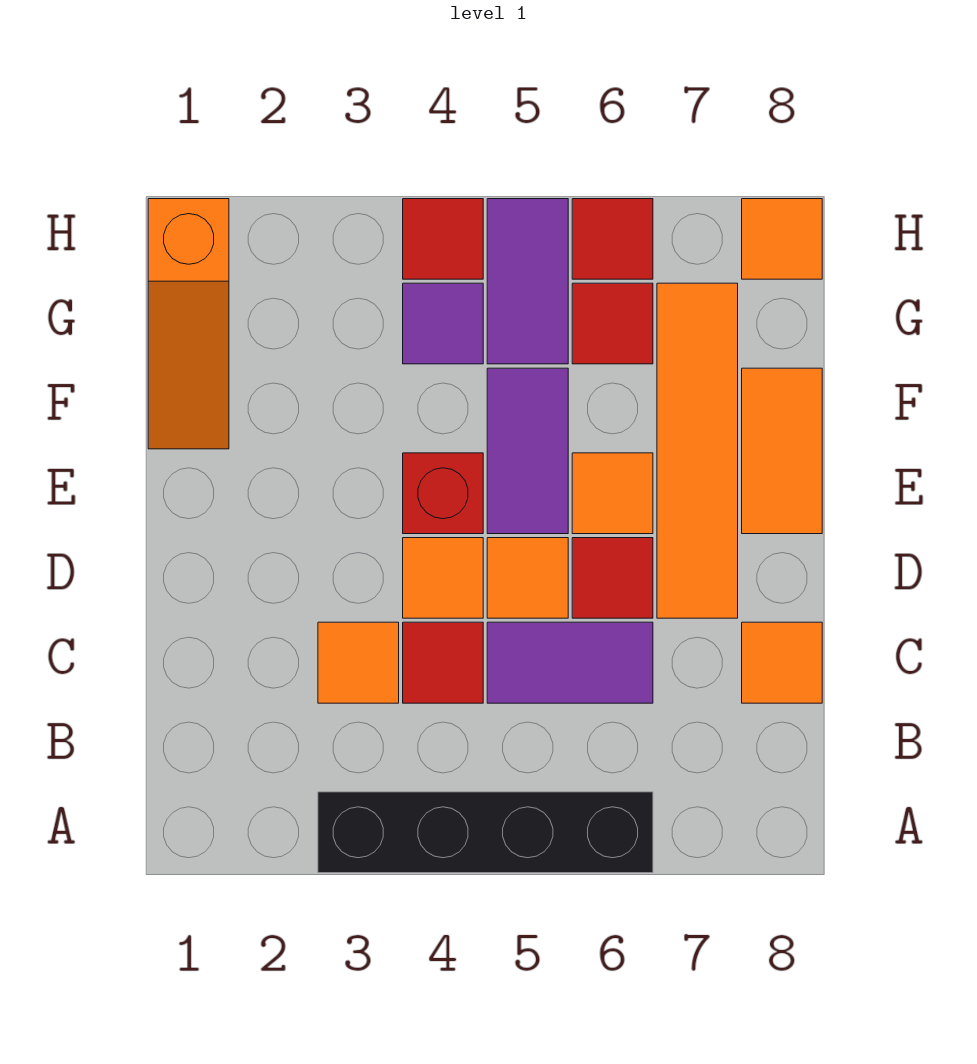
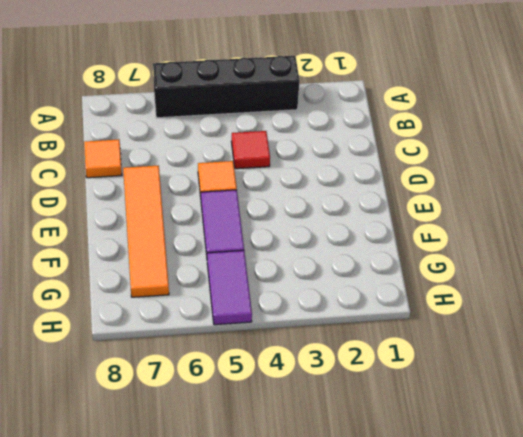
none -> orange tile C3 level 1
none -> purple tile C5:C6 level 1
none -> orange tile D4 level 1

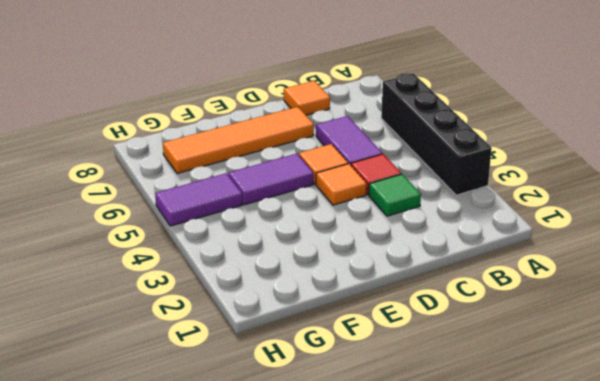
green tile C3 level 1 -> orange tile C3 level 1
none -> red tile D6 level 1
none -> red brick E4 level 1
none -> orange tile E6 level 1

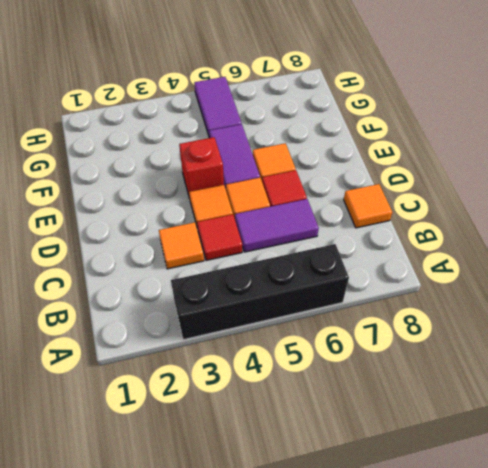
none -> orange tile D7:G7 level 1
none -> orange tile E8:F8 level 1
none -> orange slope F1:H1 level 1 top H

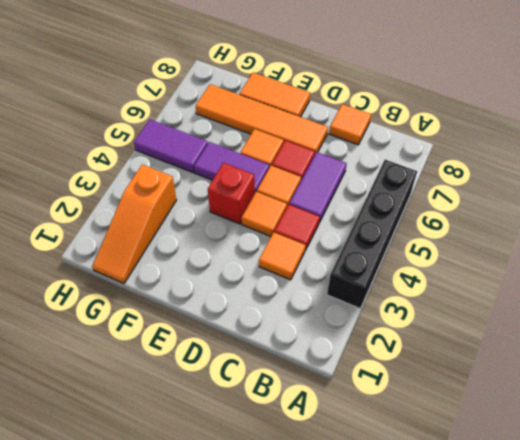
orange slope G1:G3 level 1 top 3 -> orange slope F1:H1 level 1 top H
none -> purple tile G4 level 1
none -> red tile G6 level 1
none -> red tile H4 level 1

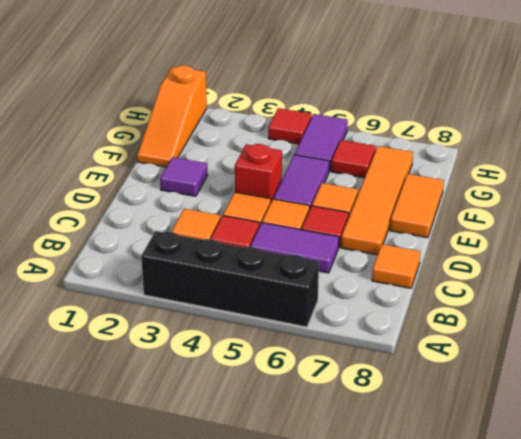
purple tile E2 level 1 -> purple tile G4 level 1
none -> red tile H6 level 1
none -> orange tile H8 level 1

